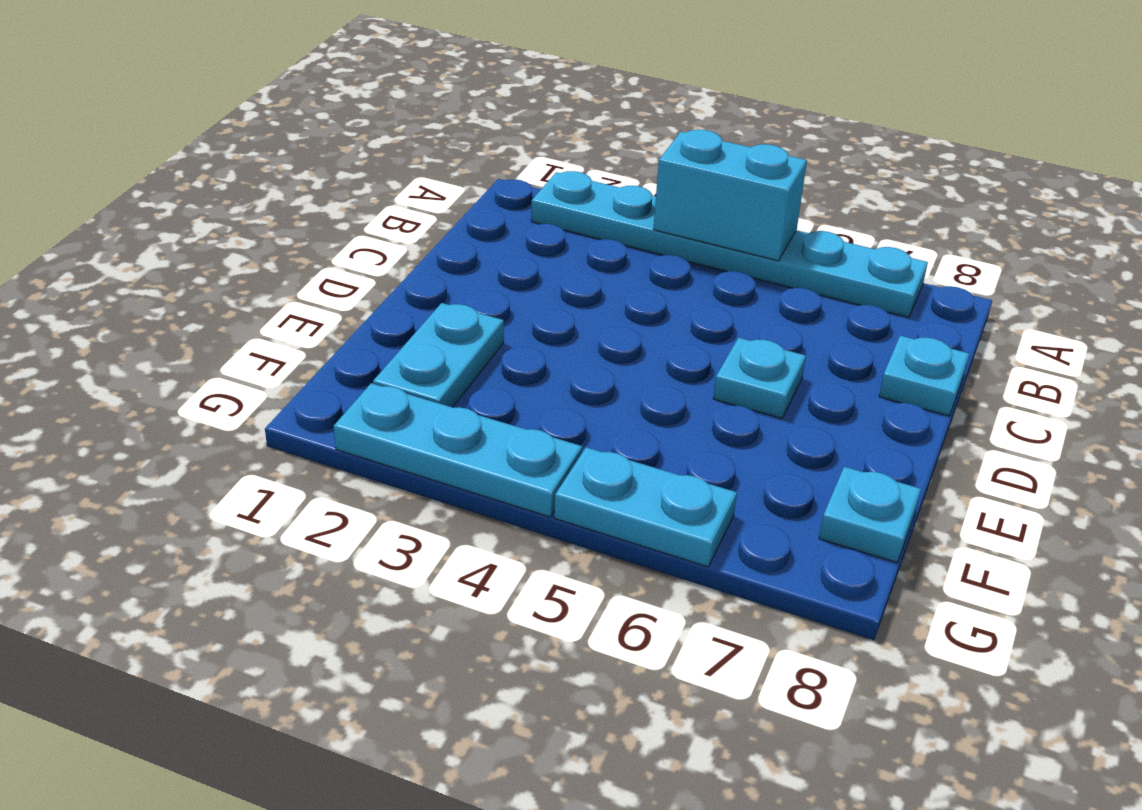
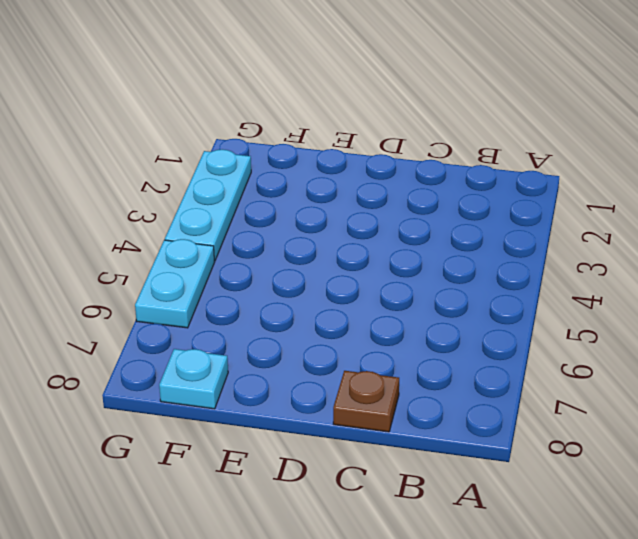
brown plate C8 level 1 -> cyan plate C8 level 1
none -> cyan plate A2:A7 level 1
none -> cyan plate D6 level 1

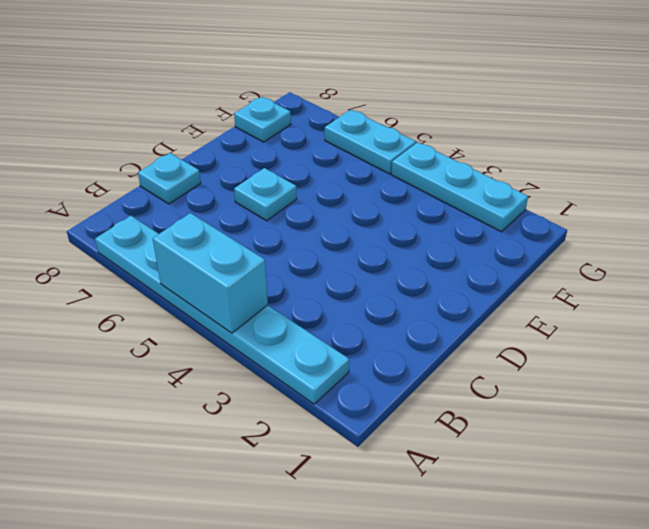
none -> cyan plate E2:F2 level 1

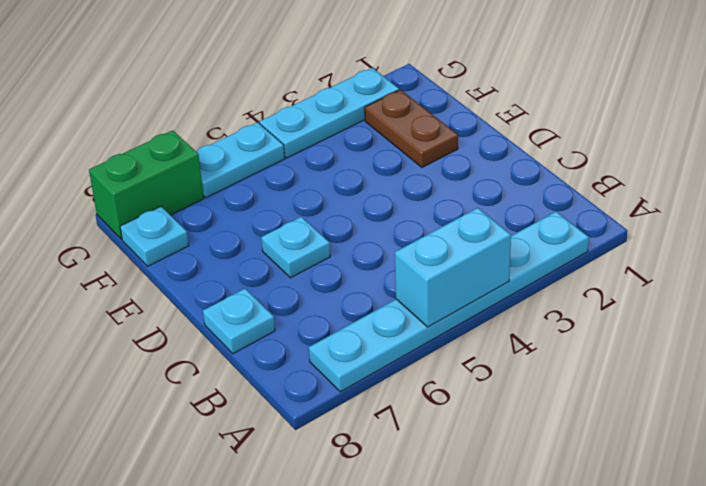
brown plate E2:F2 level 1 -> cyan plate E2:F2 level 1
green brick G7:G8 level 1 -> none

